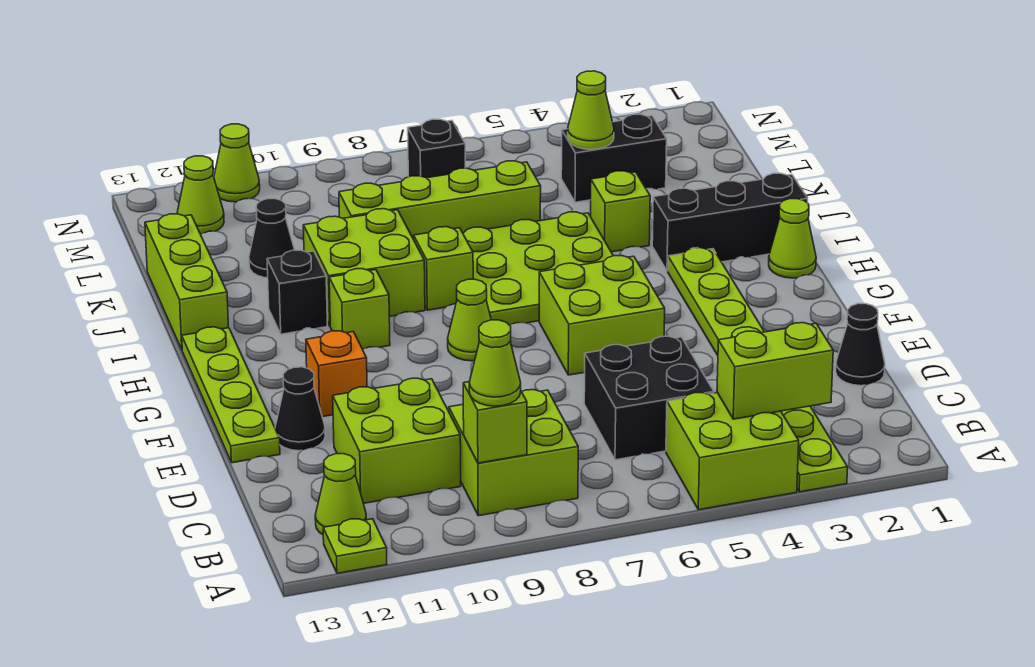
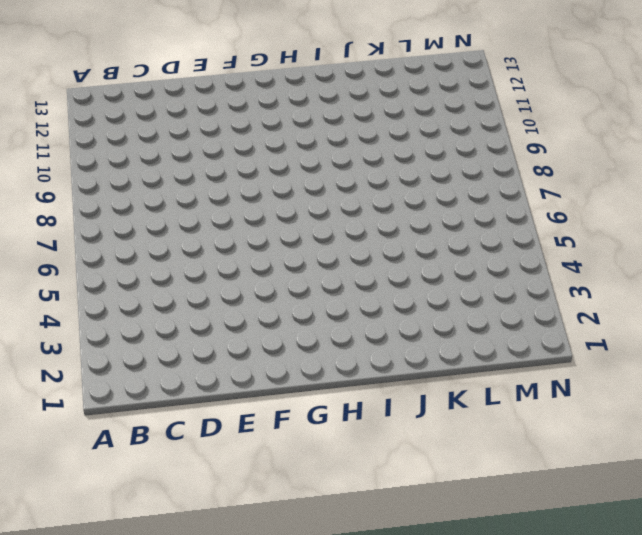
none -> lime plate A3:H3 level 1
none -> lime brick A4:B5 level 1
none -> lime plate A12 level 1
none -> lime brick B8:C9 level 1

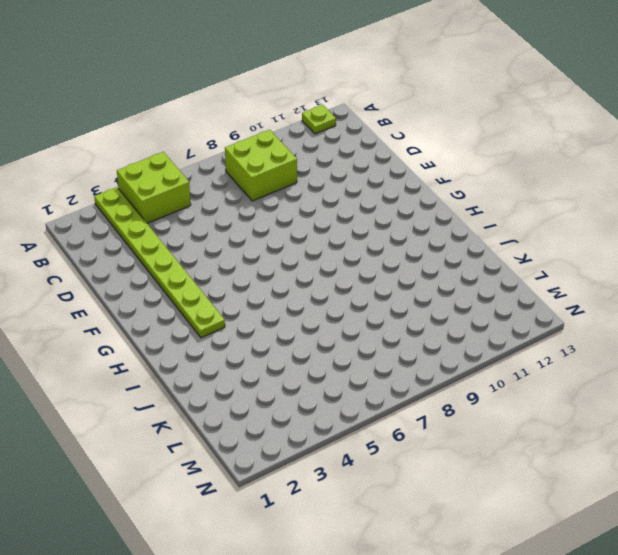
none -> lime cone B12 level 1
none -> black brick C5:D6 level 1
none -> lime brick C10:D11 level 1
none -> black cone D1 level 1

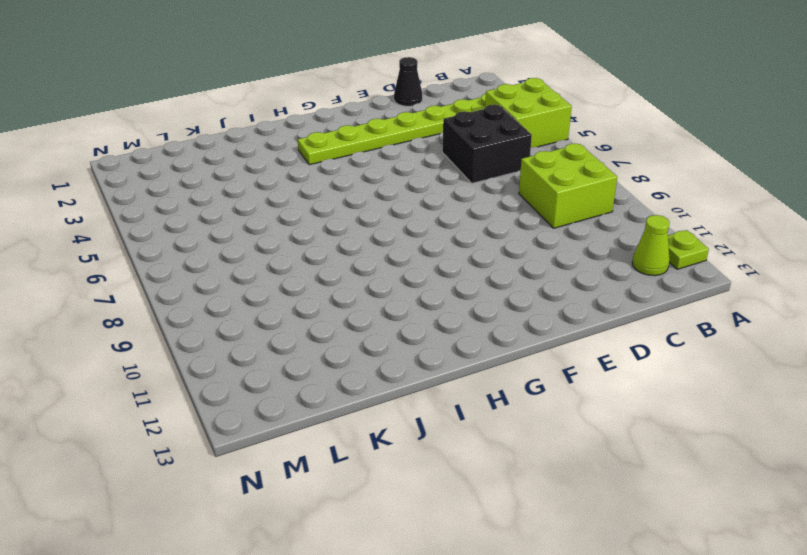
none -> lime brick C10:D11 level 1
none -> black cone E12 level 1
none -> lime plate E13:H13 level 1
none -> lime brick F5:G6 level 1

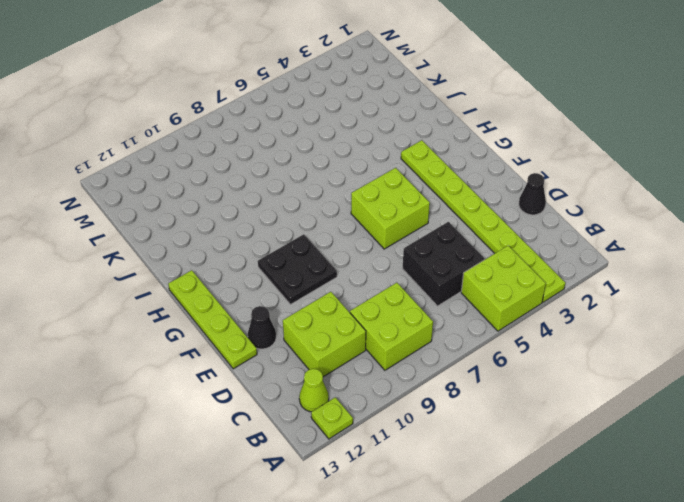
black plate F9:G10 level 1 -> none
none -> orange brick F11 level 1
none -> lime cone G8 level 1
none -> lime cone H1 level 1
none -> lime plate H5:J7 level 1

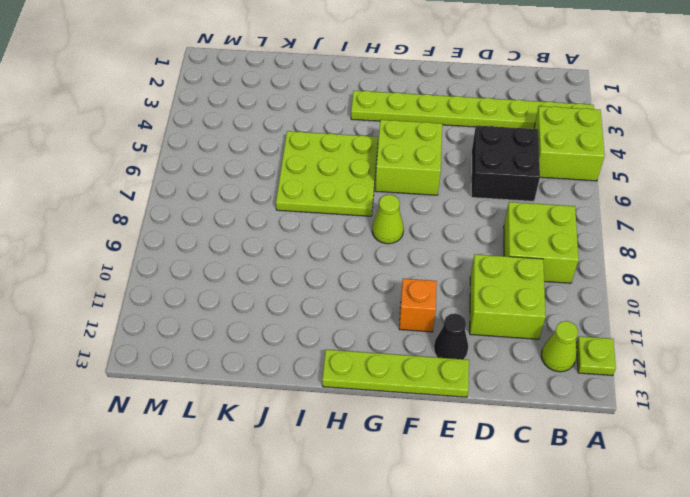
none -> black cone D1 level 1
none -> lime cone H1 level 1
none -> lime brick H10 level 1
none -> black brick I1:I3 level 1

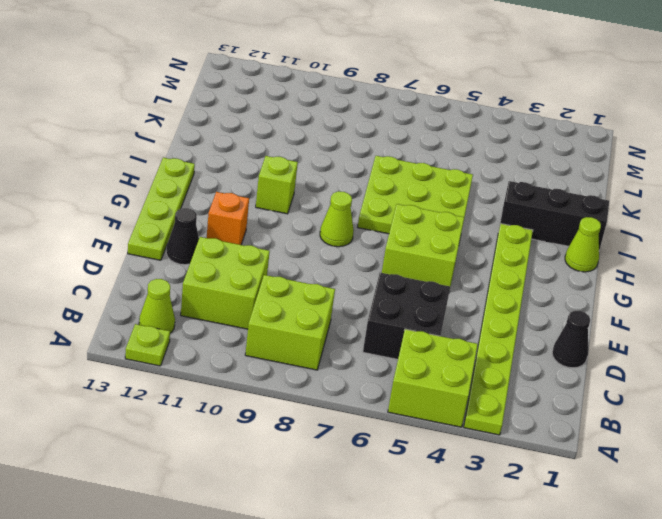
none -> lime brick I8 level 1
none -> lime brick I9:J10 level 1
none -> black brick I11 level 1
none -> lime brick I13:K13 level 1

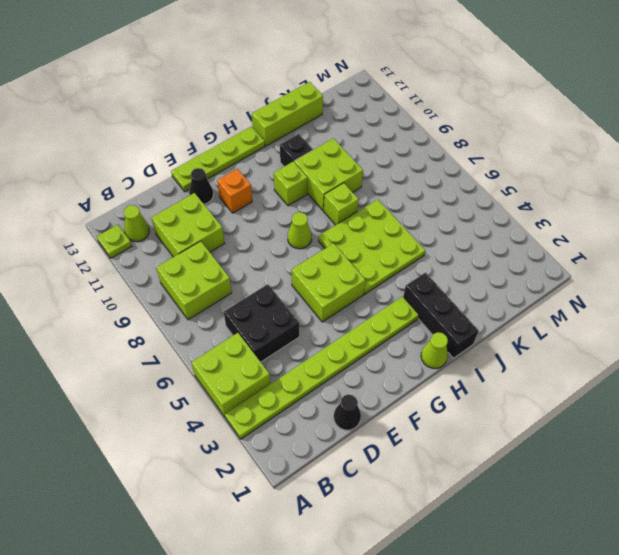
none -> lime brick J4 level 1
none -> lime brick K6:K9 level 1
none -> black cone K11 level 1
none -> black brick L3:L4 level 1

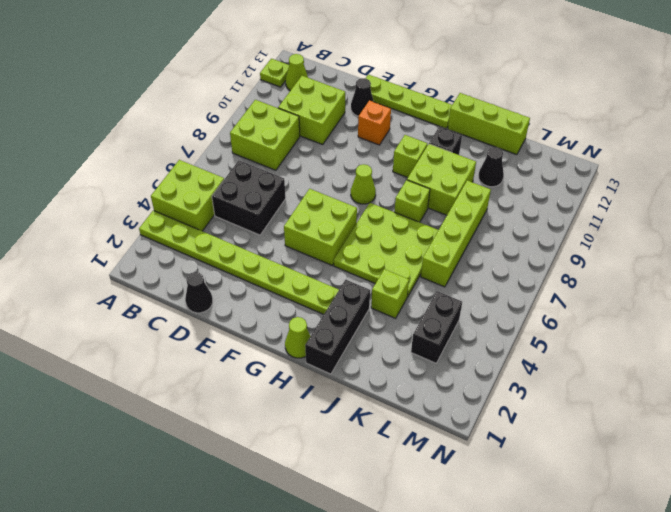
none -> black brick M7 level 1
none -> lime cone M12 level 1
none -> lime cone N11 level 1
none -> lime brick B3:B4 level 2

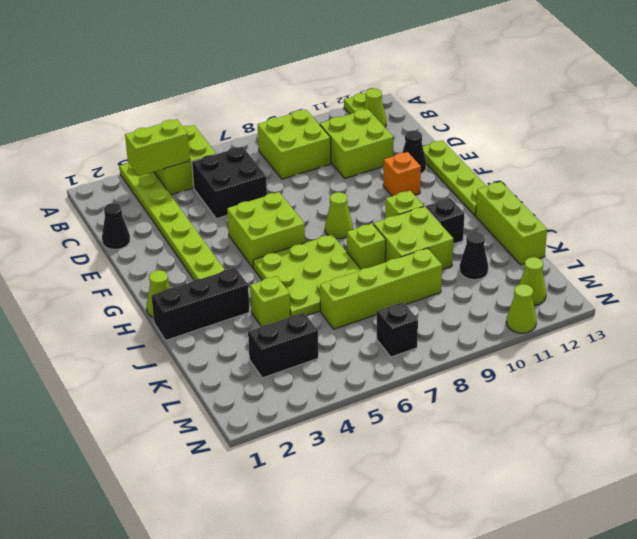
none -> lime brick B9 level 2
none -> lime cone L4 level 2
none -> lime cone B9 level 3

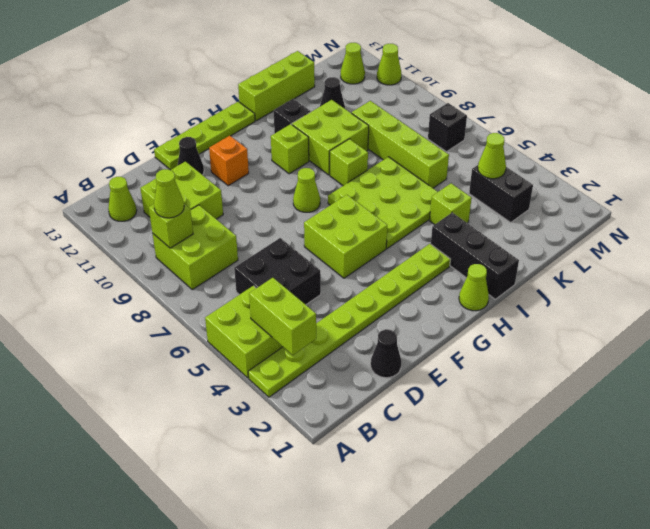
none -> lime plate A12 level 1

